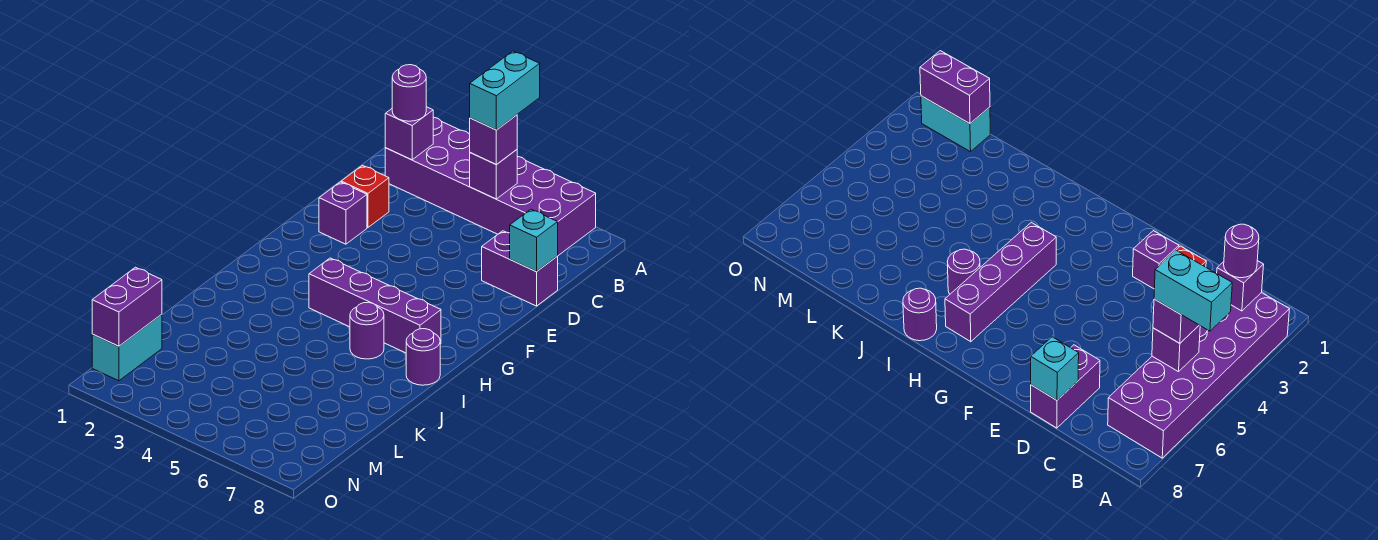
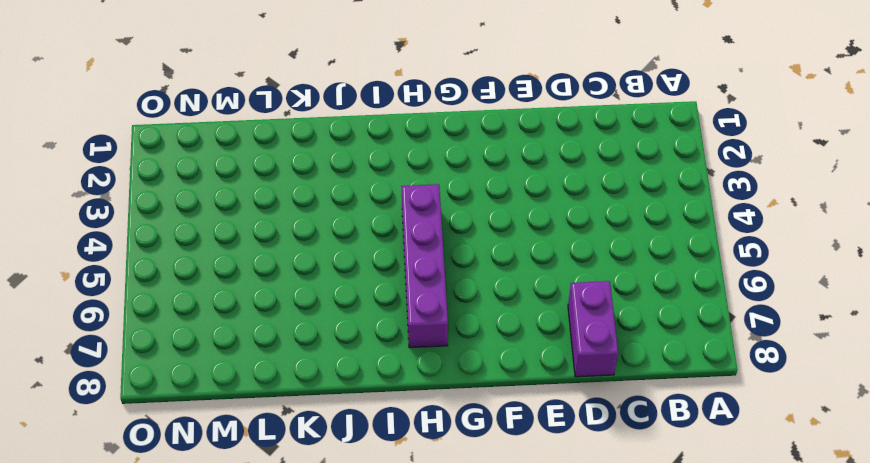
none -> purple brick A2:B7 level 1
none -> red brick D2 level 1
none -> purple brick E2 level 1

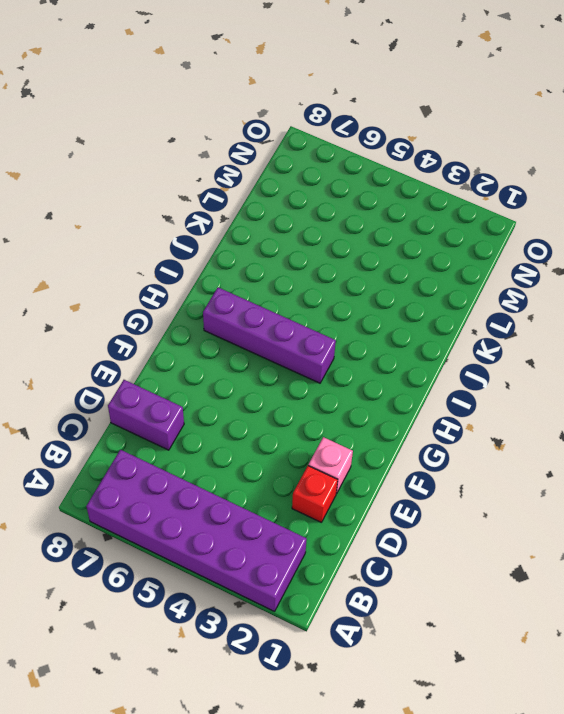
pink brick E2 level 1 -> purple brick E2 level 1
none -> purple round brick I6 level 1
none -> purple round brick I8 level 1
none -> cyan brick M1:N1 level 1

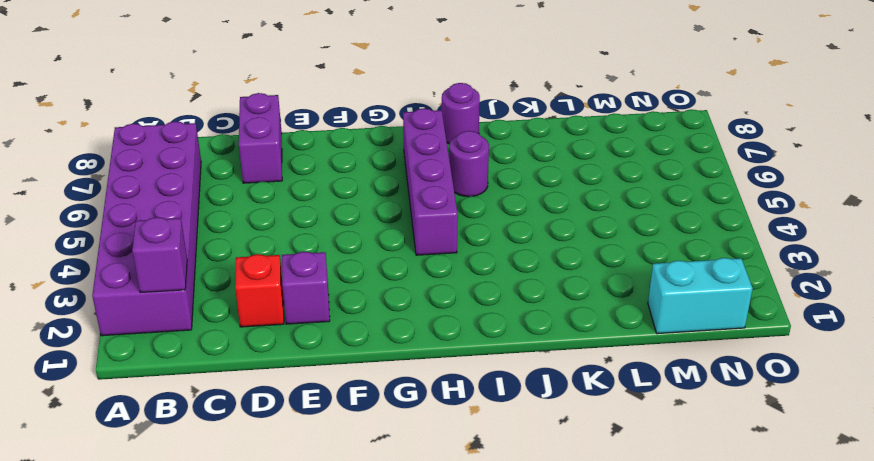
none -> purple brick B5 level 2
none -> cyan brick D8 level 2
none -> purple brick M1:N1 level 2

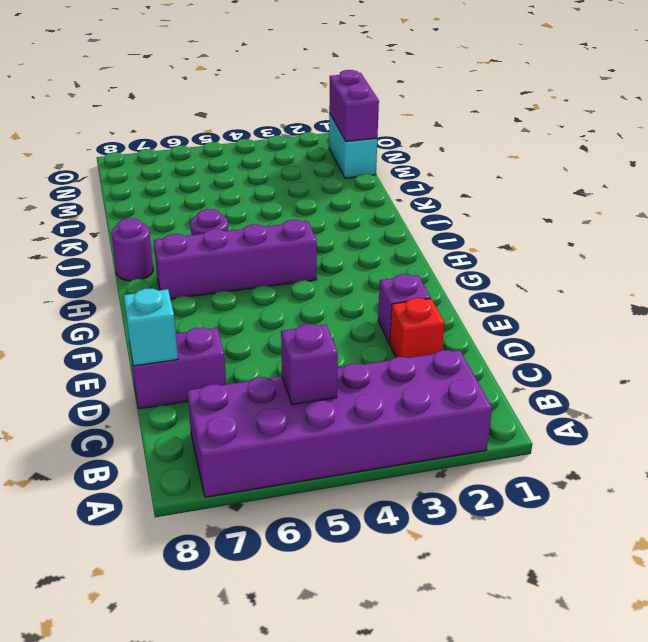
none -> purple brick B2 level 2
none -> purple round brick B2 level 3
none -> purple brick B5 level 3

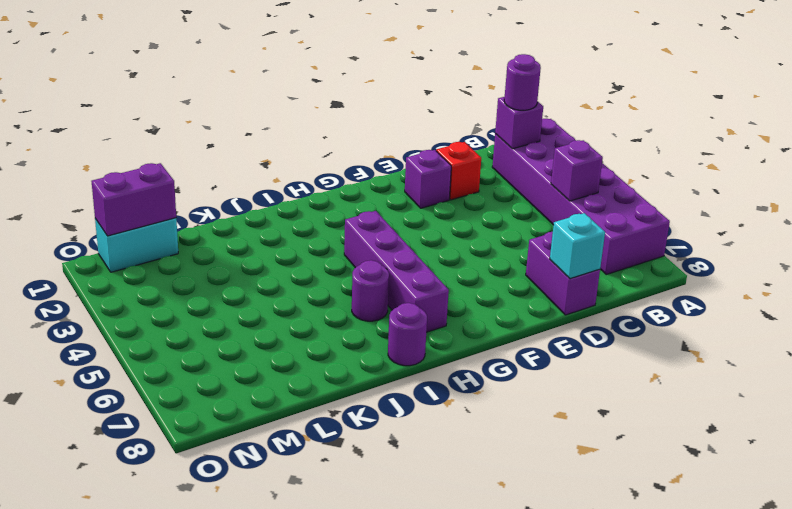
none -> purple brick B5 level 3
none -> cyan brick A5:B5 level 4

